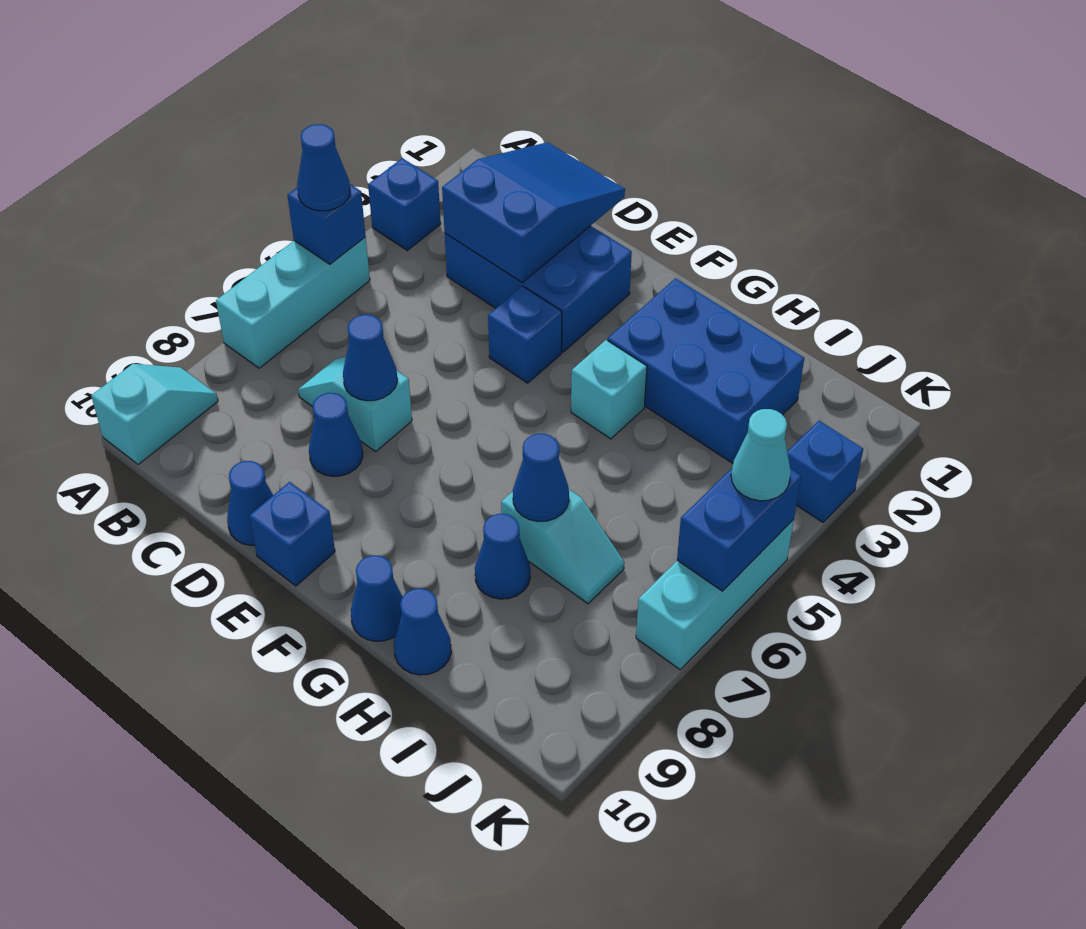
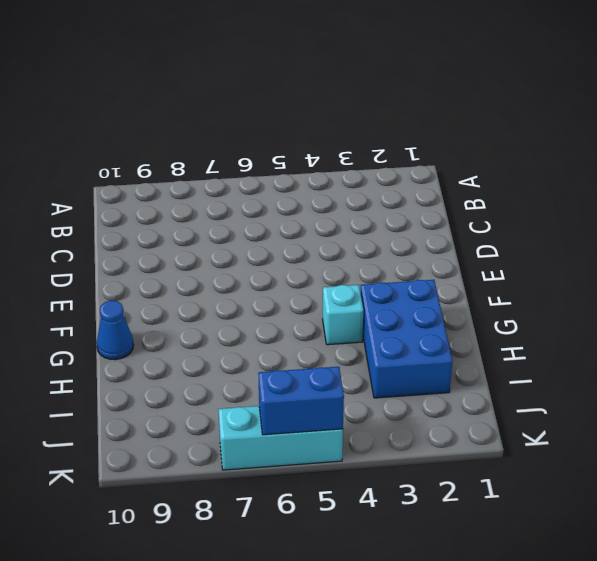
none -> blue brick A3 level 1
none -> cyan brick A5:A7 level 1
none -> cyan slope A9:A10 level 1 top 10

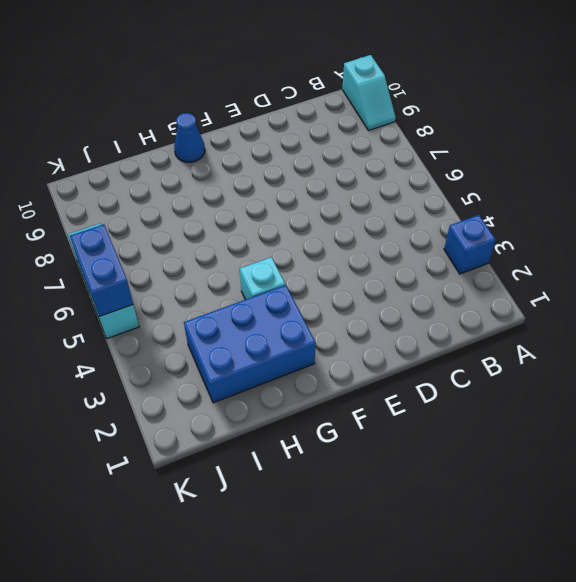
none -> cyan brick A5:A7 level 1
none -> blue brick C2:E3 level 1
none -> cyan slope C7:D7 level 1 top D

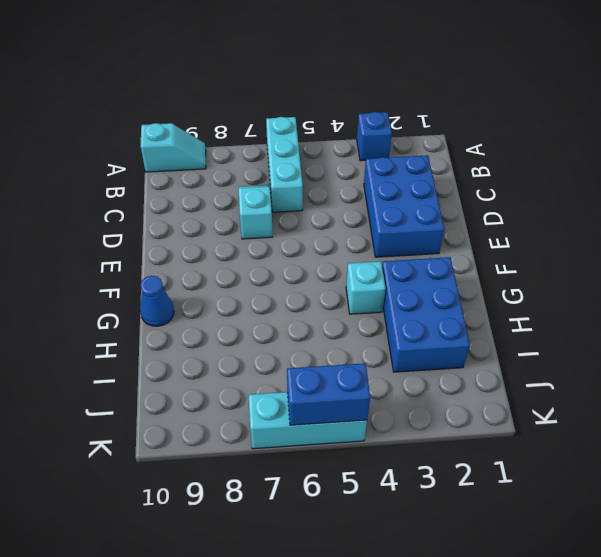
cyan brick A6:C6 level 1 -> cyan brick A5:A7 level 1
none -> blue cone D8 level 1
none -> blue cone D10 level 1
none -> blue brick E4 level 1

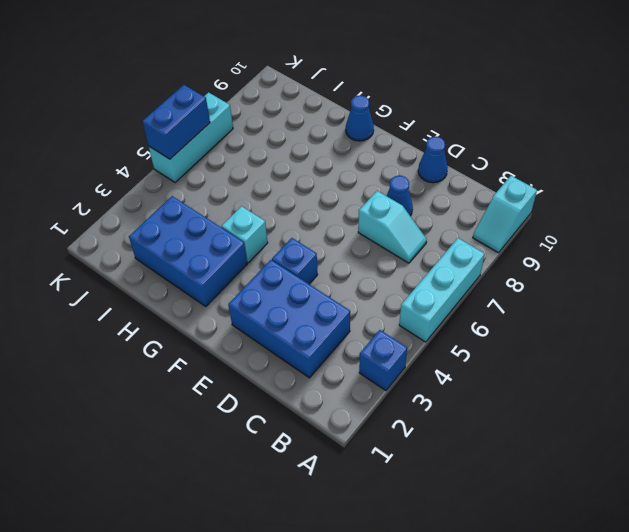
none -> blue brick E10 level 1
none -> cyan slope H7:I7 level 1 top H
none -> blue cone H8 level 1

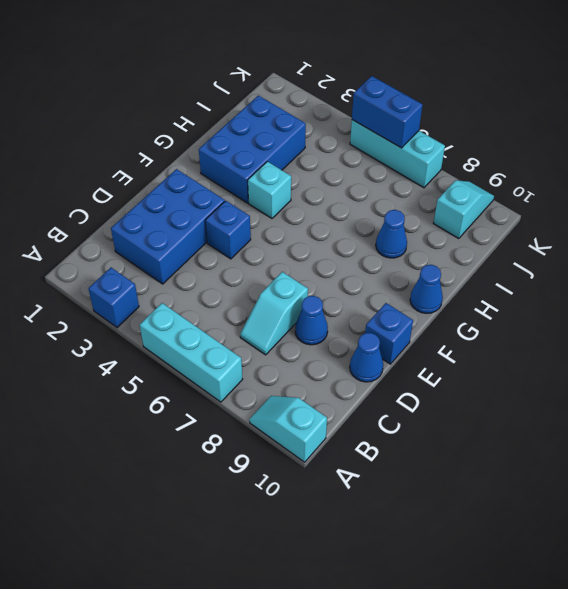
cyan slope J9:K9 level 1 top J -> cyan slope H7:I7 level 1 top H
none -> blue cone H10 level 1
none -> blue brick K3 level 1
none -> blue brick A5 level 2

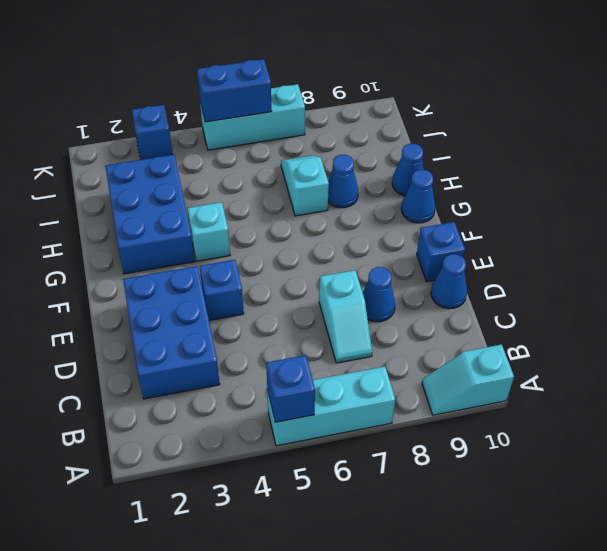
none -> blue brick A3 level 1
none -> blue slope C1:D3 level 2 top 3
none -> blue cone D7 level 2

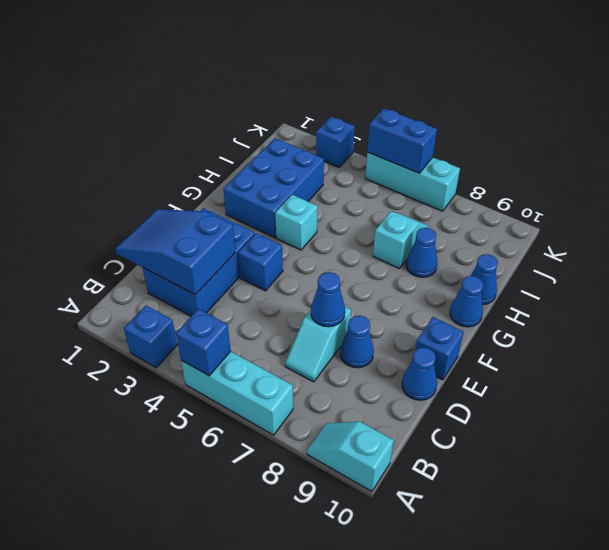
none -> blue cone H7 level 2
none -> blue cone A5 level 3
none -> cyan cone K5 level 3

